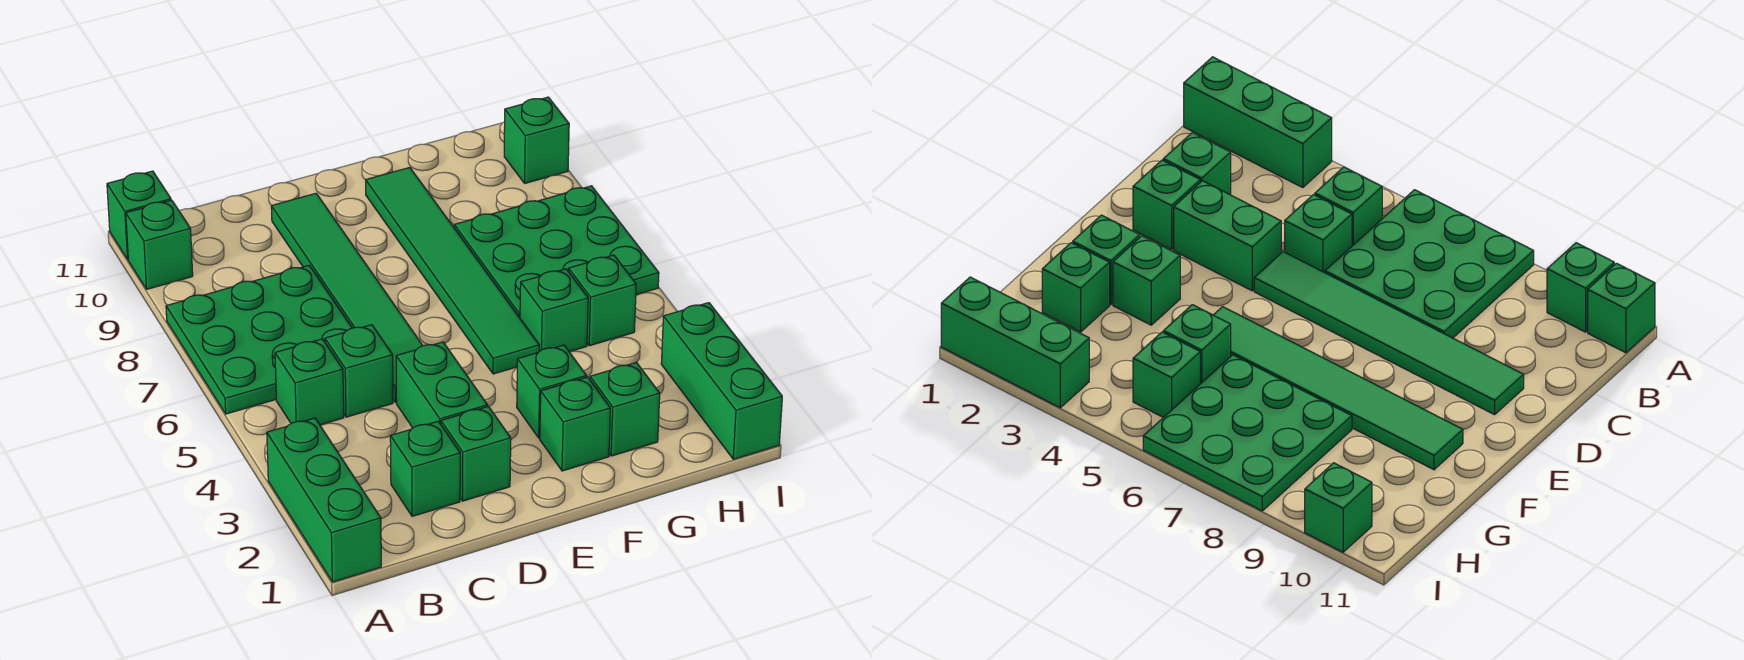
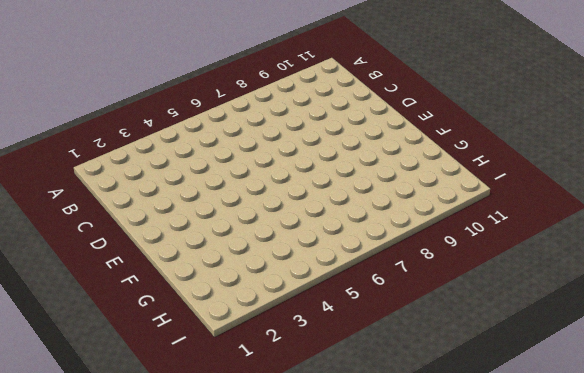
none -> green brick A1:A3 level 1
none -> green plate A6:C8 level 1
none -> green brick A10 level 1

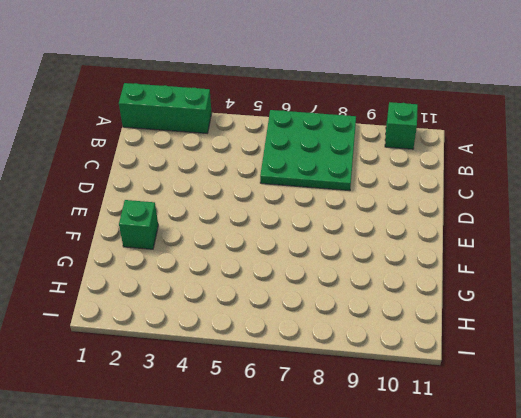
none -> green brick A11 level 1
none -> green brick B5 level 1
none -> green brick C2 level 1

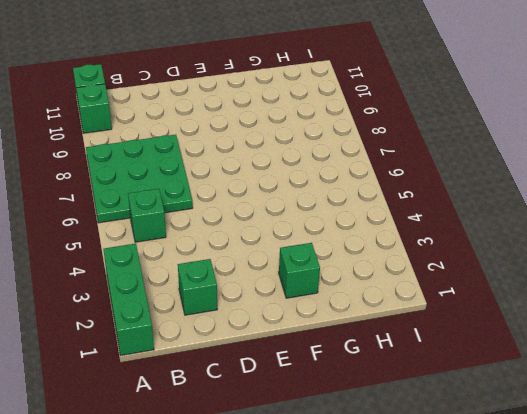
none -> green brick C5 level 1
none -> green brick D2 level 1
none -> green brick D3:D4 level 1

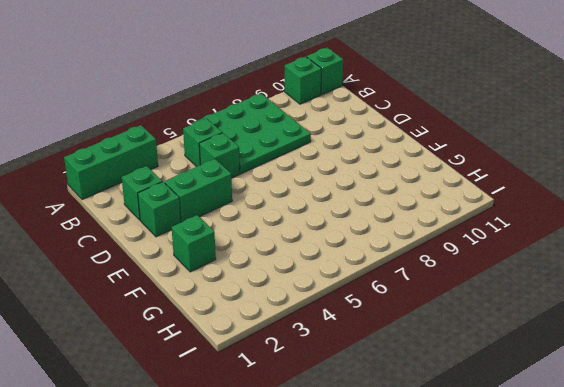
none -> green tile D5:D10 level 1
none -> green brick F3 level 1
none -> green tile F5:F10 level 1

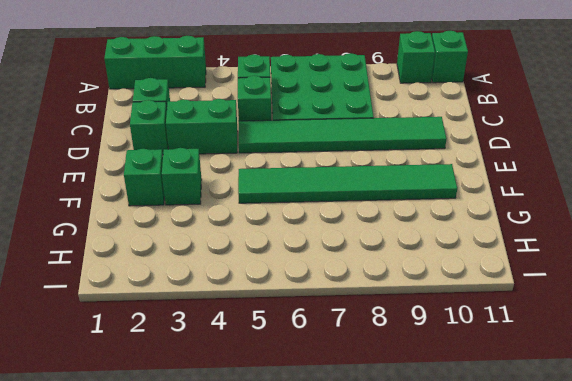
none -> green brick G2 level 1
none -> green brick G5 level 1
none -> green plate G6:I8 level 1

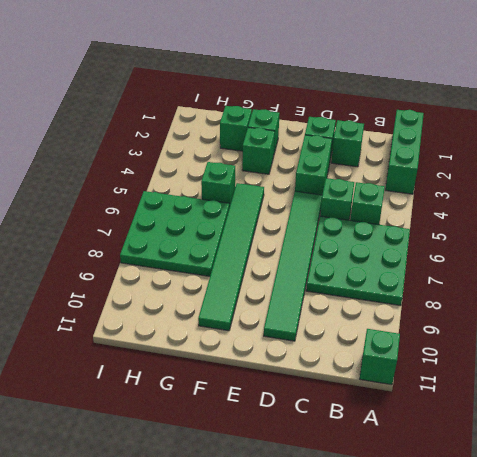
none -> green brick A10 level 1
none -> green brick H5 level 1
none -> green brick I1:I3 level 1

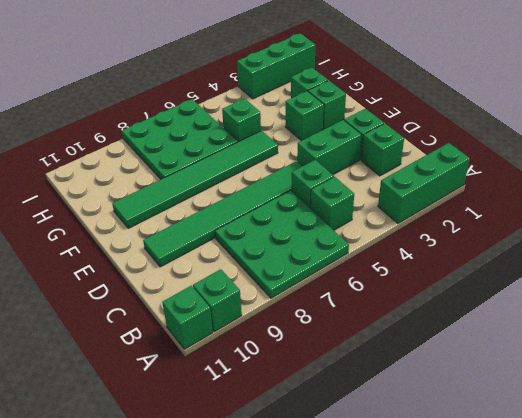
none -> green brick H5 level 1
none -> green brick I10 level 1

